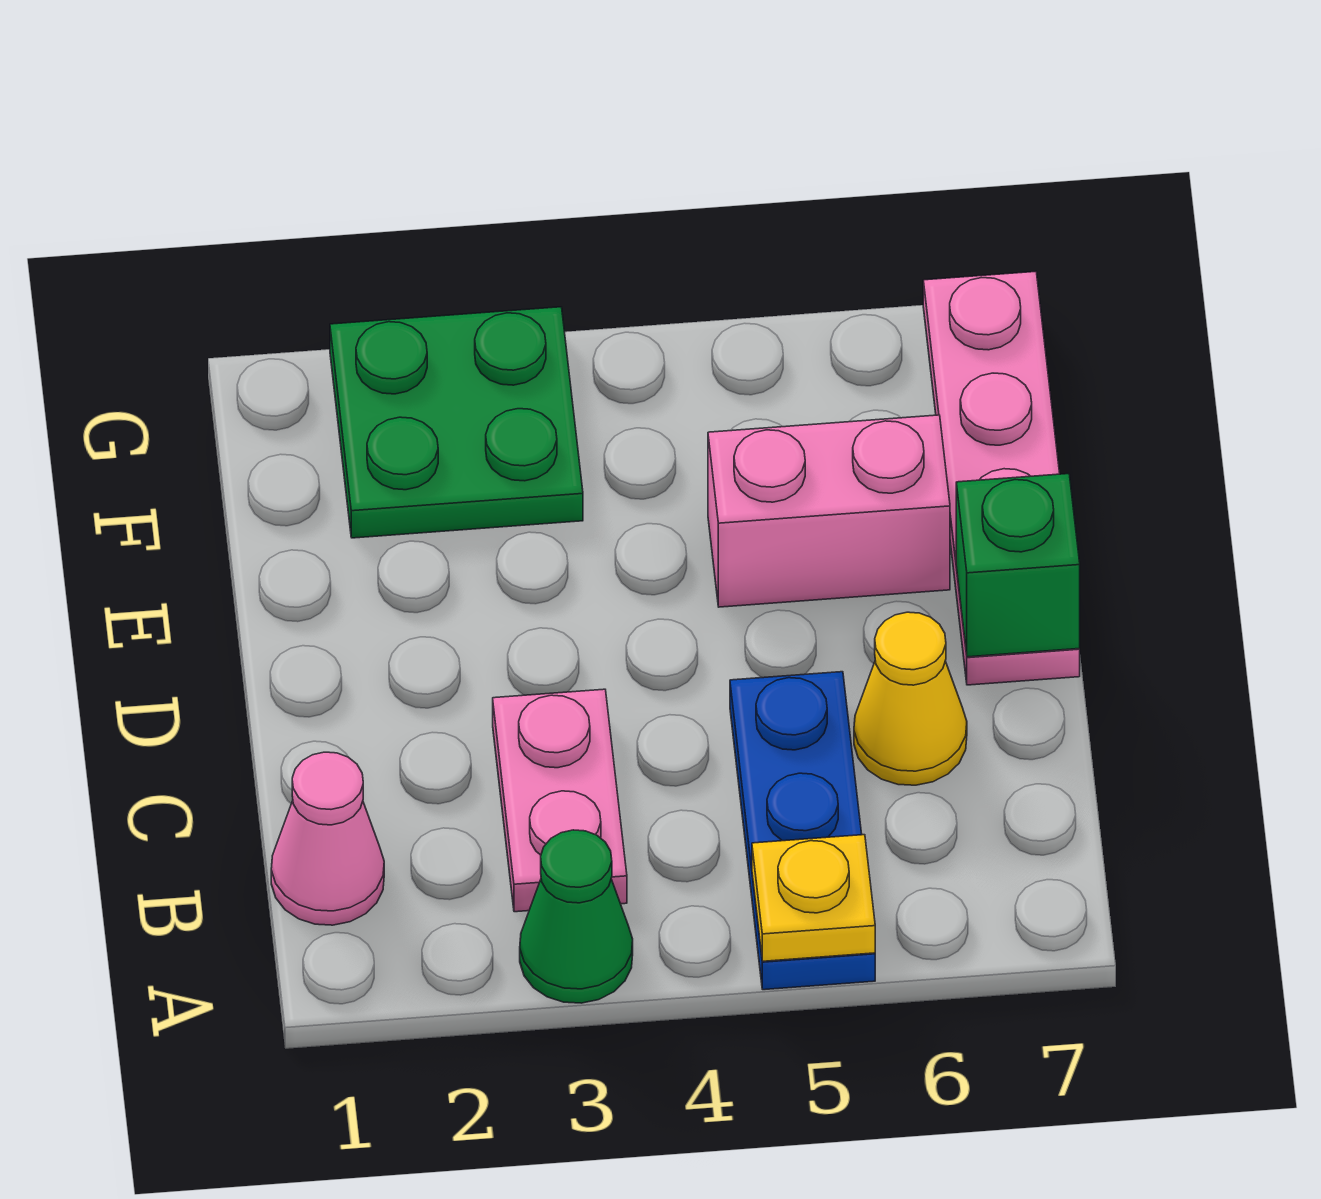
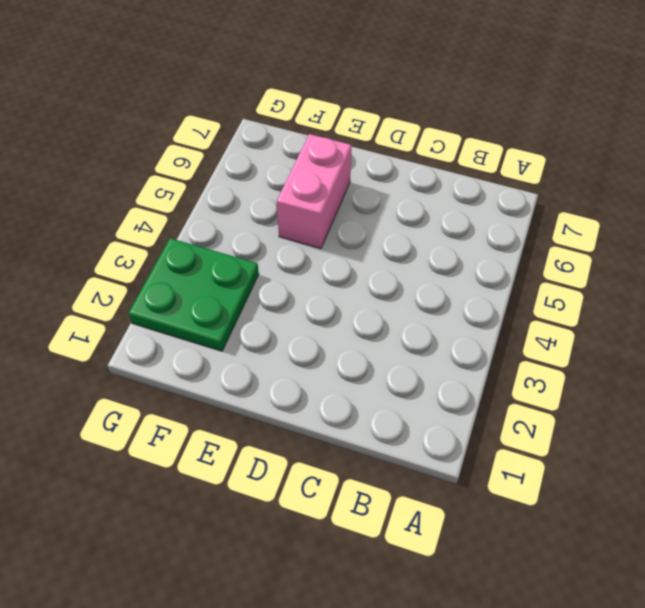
none -> green cone A3 level 1
none -> blue plate A5:C5 level 1

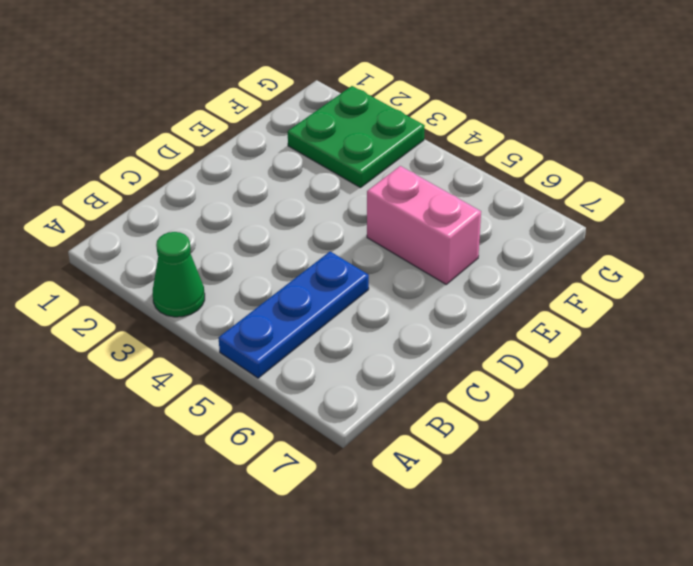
none -> pink cone B1 level 1
none -> pink plate B3:C3 level 1

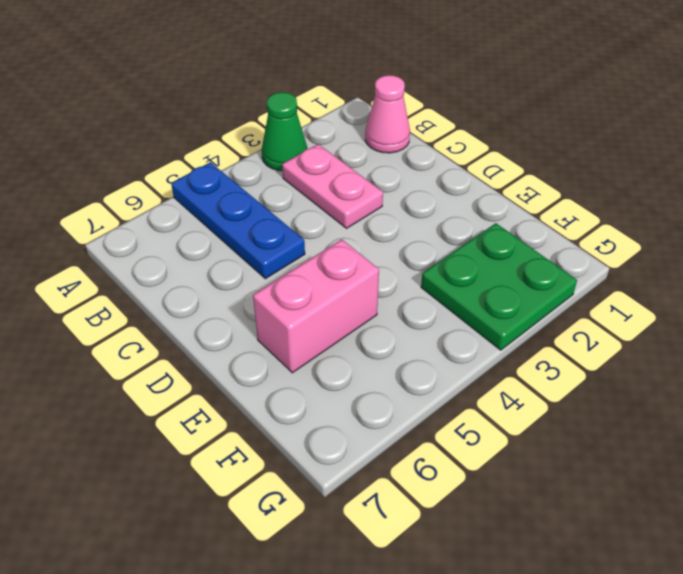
none -> yellow cone C6 level 1
none -> pink plate D7:G7 level 1

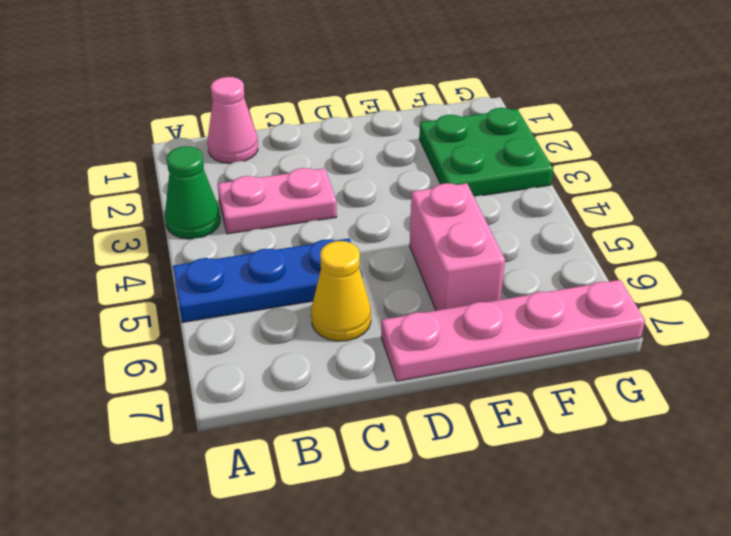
none -> yellow plate A5 level 2
none -> green brick D7 level 2

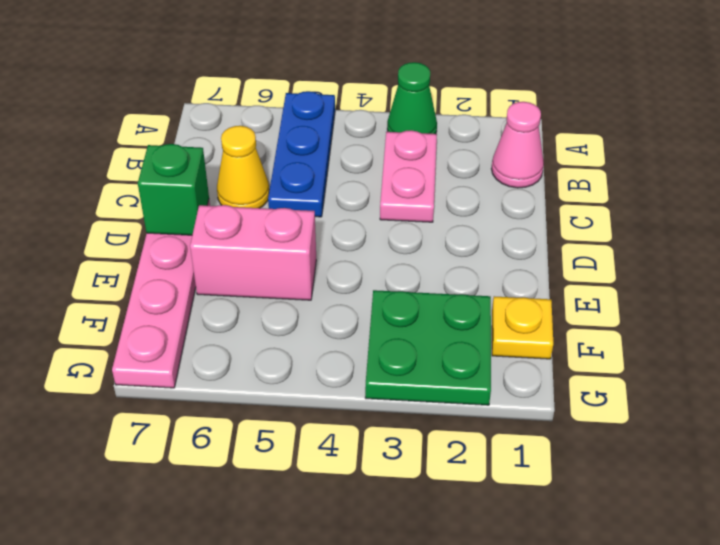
yellow plate F1 level 1 -> yellow plate A5 level 2

